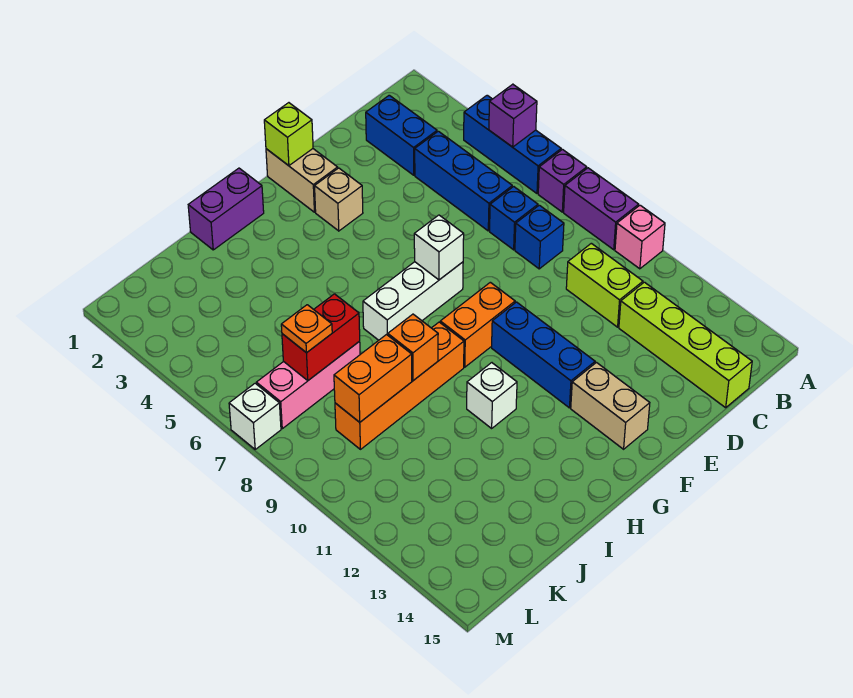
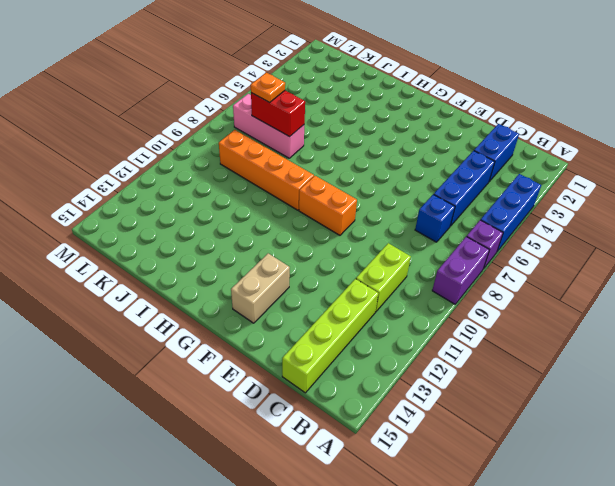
none -> pink brick A10 level 1
none -> blue brick C8 level 1
none -> tan brick F1:F2 level 1

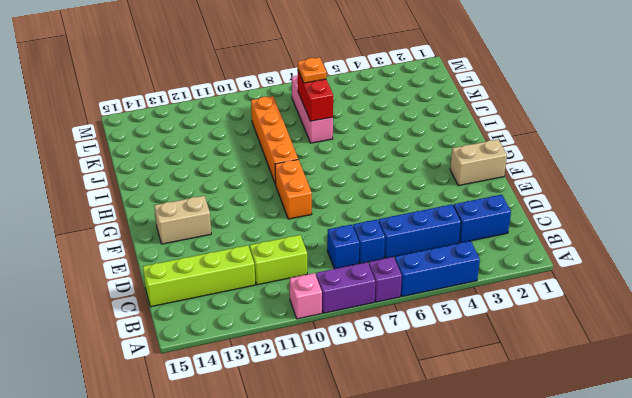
none -> tan brick F3 level 1
none -> white brick F7:H7 level 1
none -> blue brick F10:F12 level 1

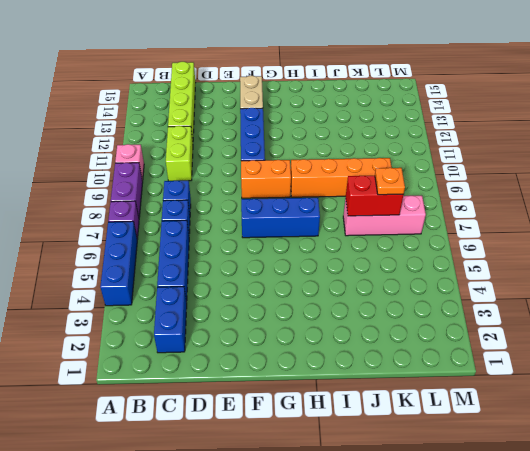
blue brick F7:H7 level 1 -> white brick F7:H7 level 1
none -> tan brick F1:F2 level 1
none -> tan brick F3 level 1
none -> purple brick H1:I1 level 1

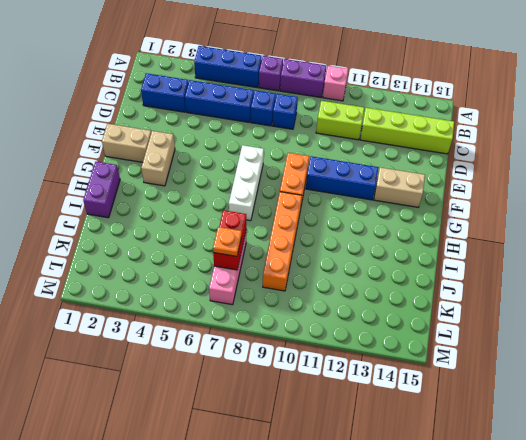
tan brick F3:G3 level 1 -> tan brick F3 level 1
none -> white brick H11 level 1
none -> white brick M7 level 1
none -> purple brick A5 level 2

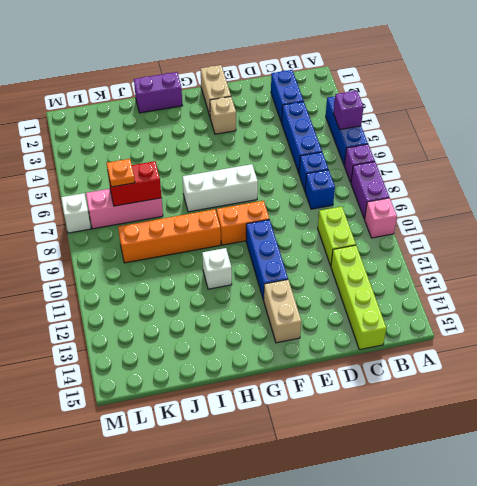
none -> lime brick F1 level 2
none -> white brick F7 level 2
none -> orange brick I9 level 2

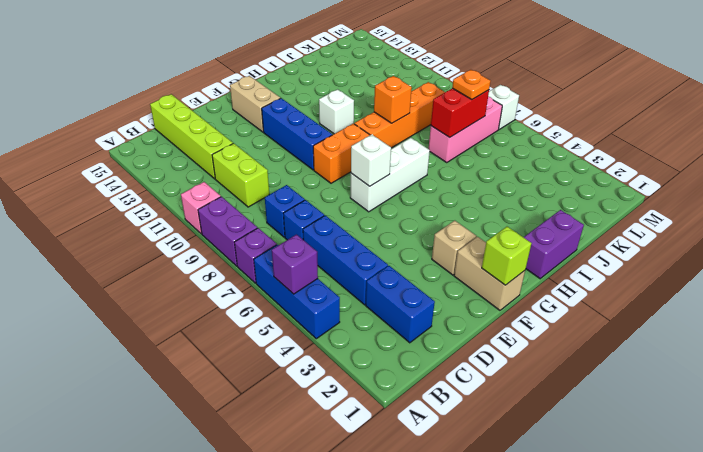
none -> orange brick J9:K9 level 2

